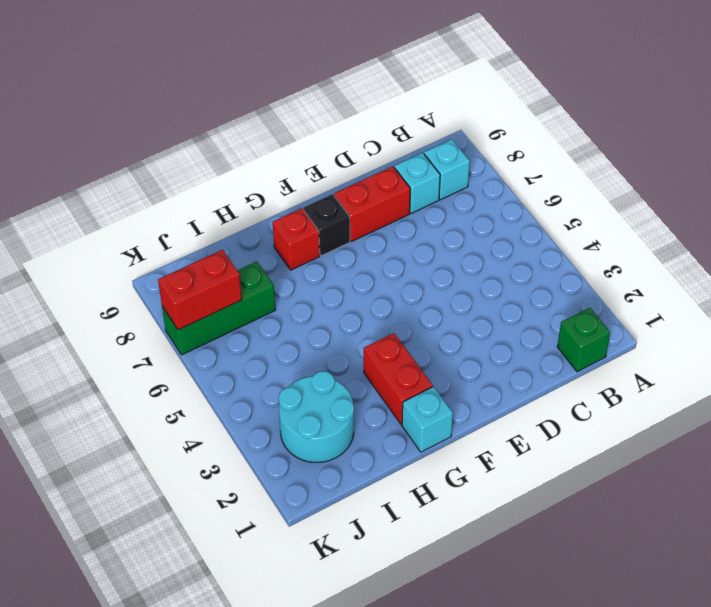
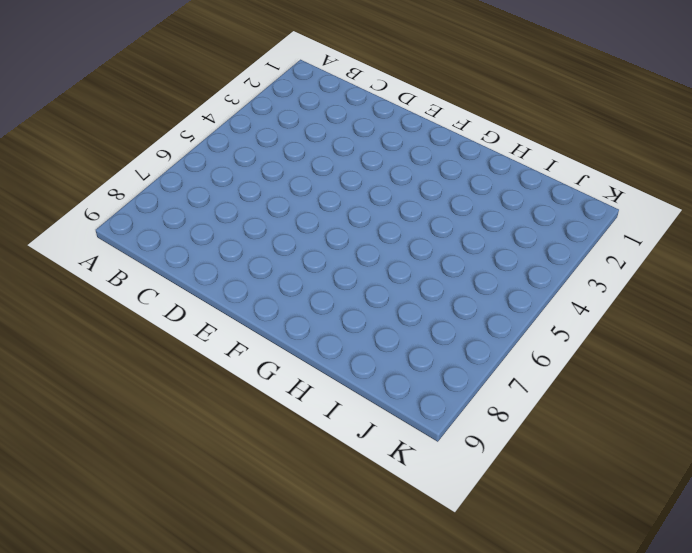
none -> green brick B1 level 1
none -> cyan brick B8 level 1

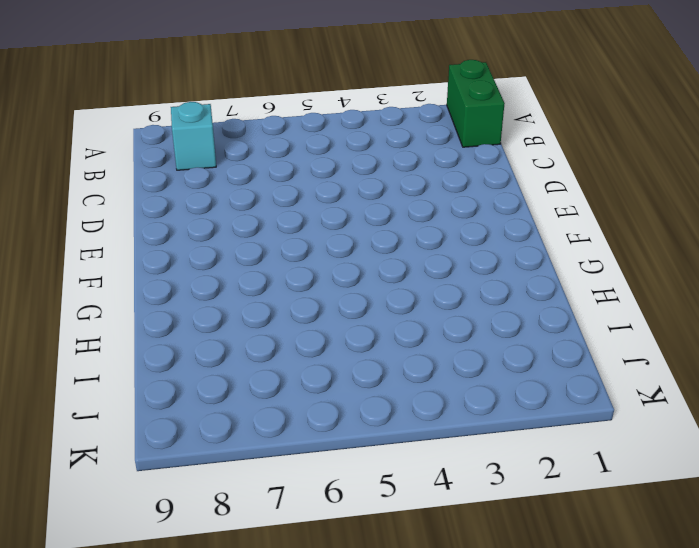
green brick A1:B1 level 1 -> green brick B1 level 1
none -> cyan brick C8 level 1
none -> red brick D8:E8 level 1

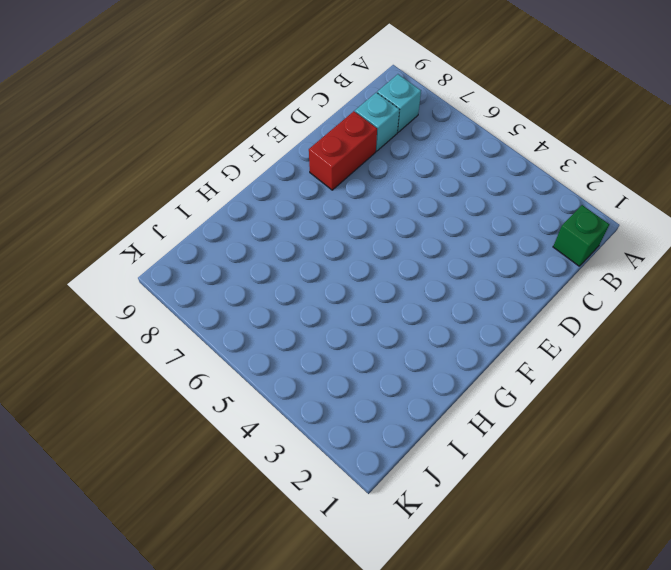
none -> black brick F8 level 1
none -> cyan brick G1 level 1

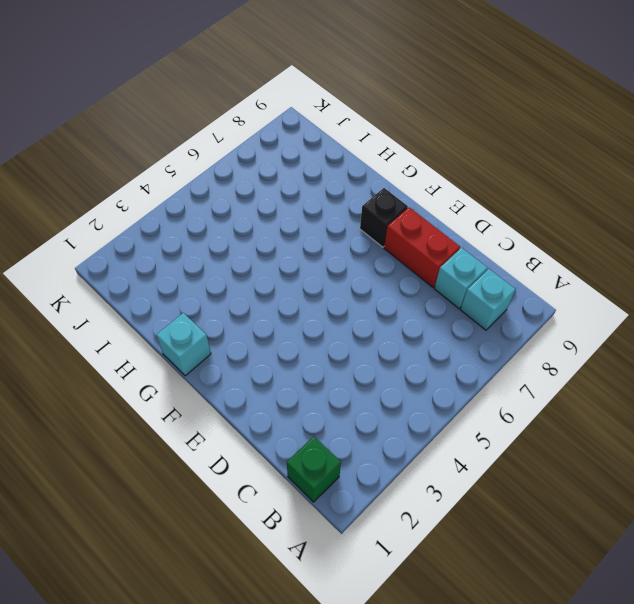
none -> red brick G2:G3 level 1
none -> red brick G8 level 1

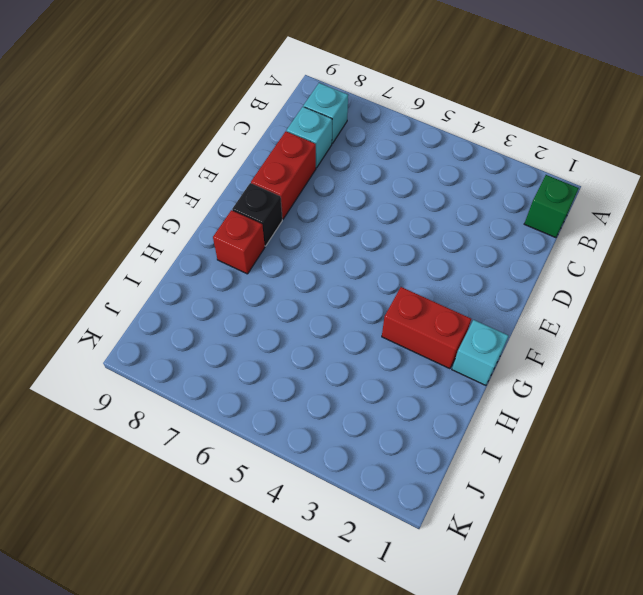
none -> cyan round brick I2:J3 level 1
none -> green brick I7:K7 level 1

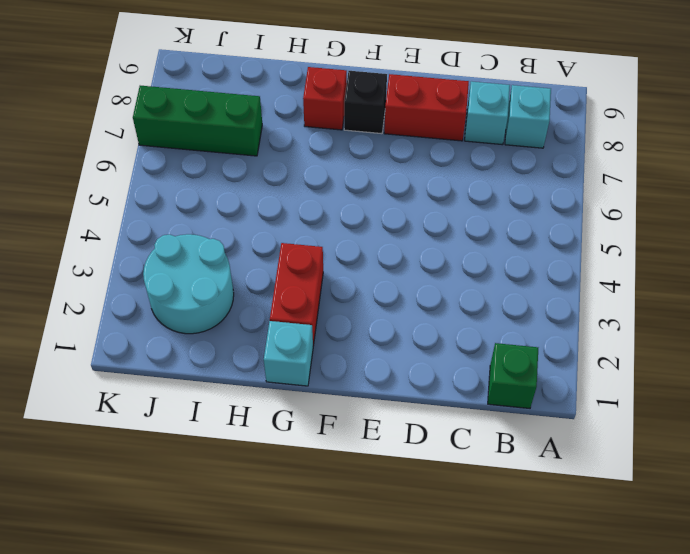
none -> red brick J7:K7 level 2

